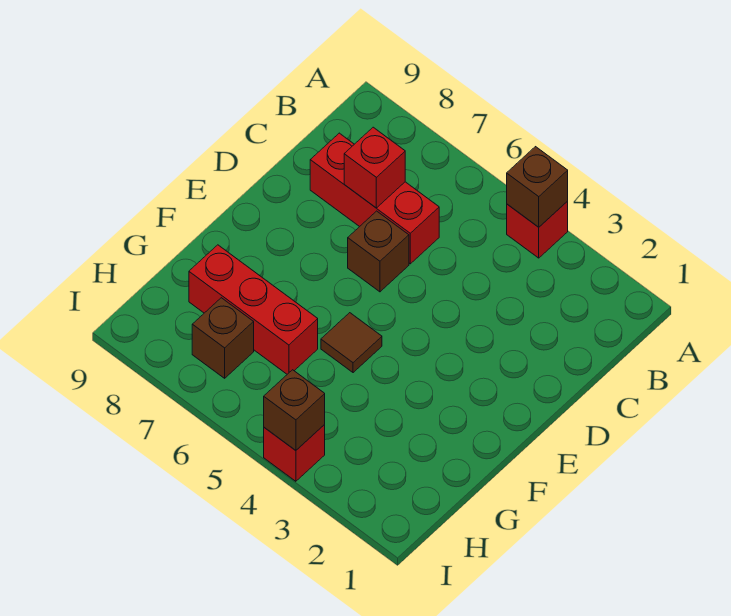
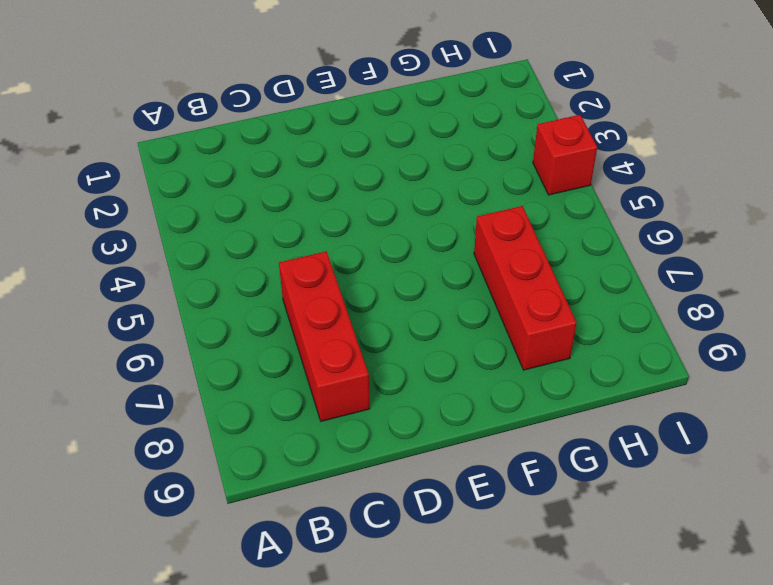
none -> red brick A4 level 1
none -> brown brick D6 level 1

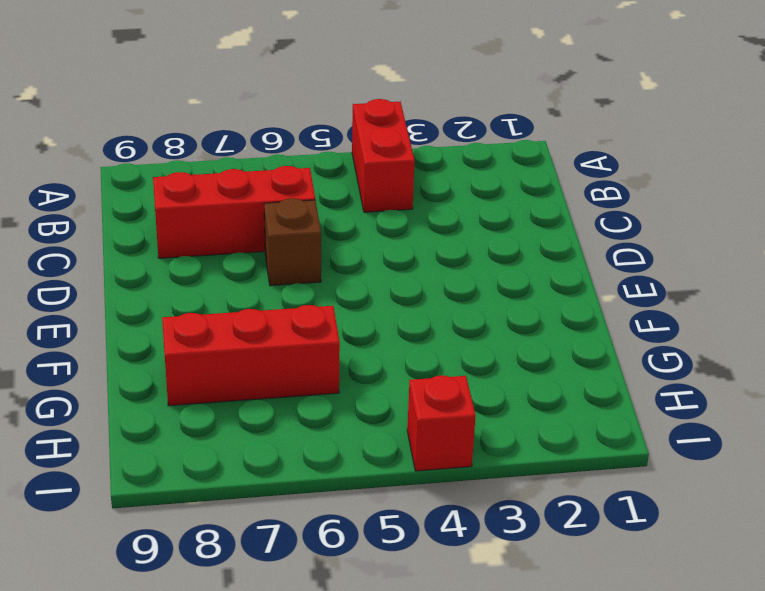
red brick A4:B4 level 1 -> red brick A4 level 1
none -> brown tile F5 level 1
none -> brown brick H7 level 1

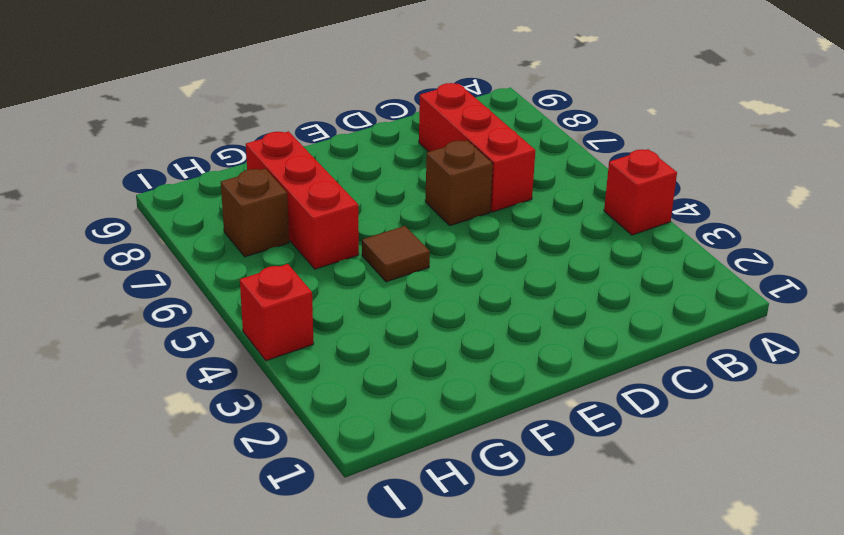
none -> brown brick A4 level 2
none -> red brick C7 level 2

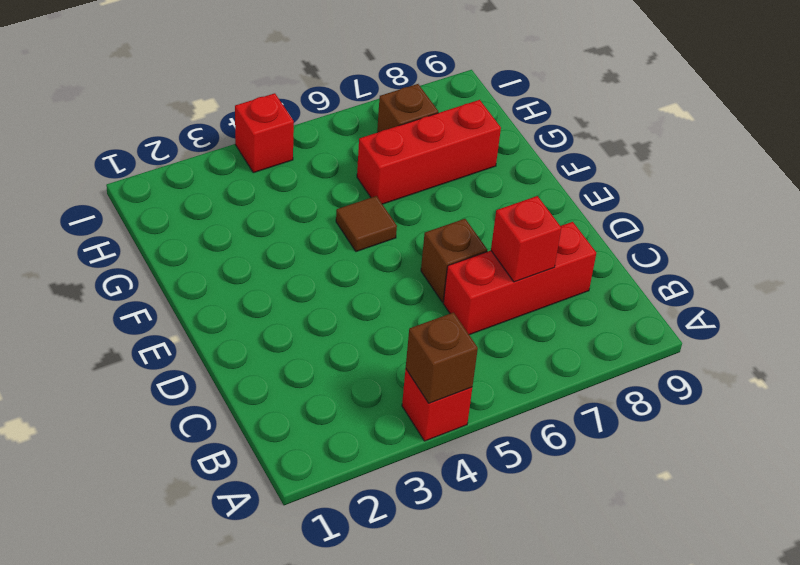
none -> brown brick I4 level 2

